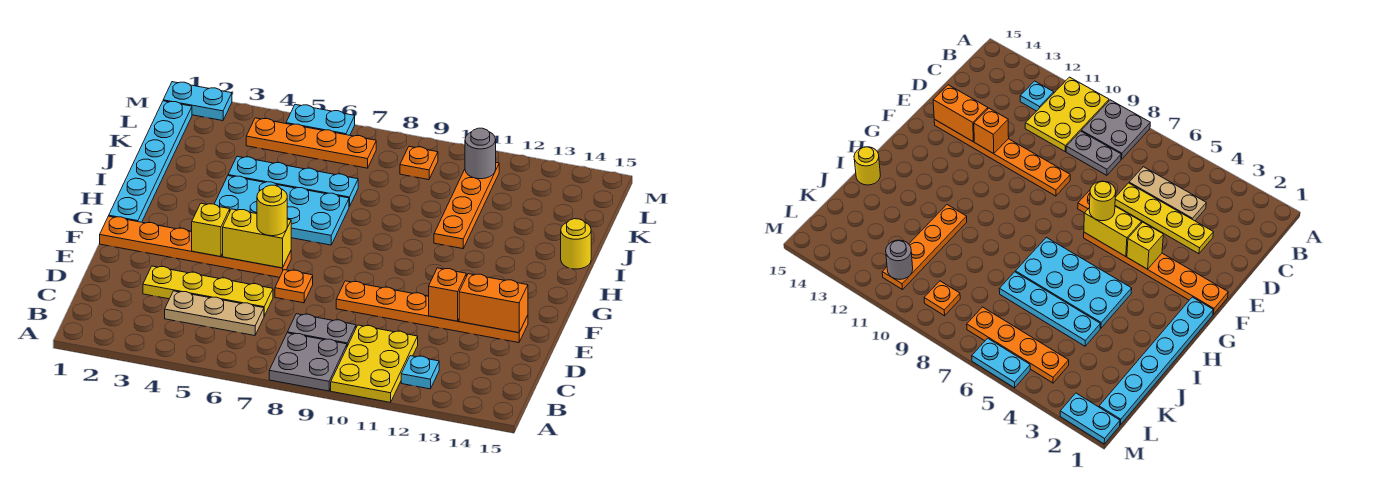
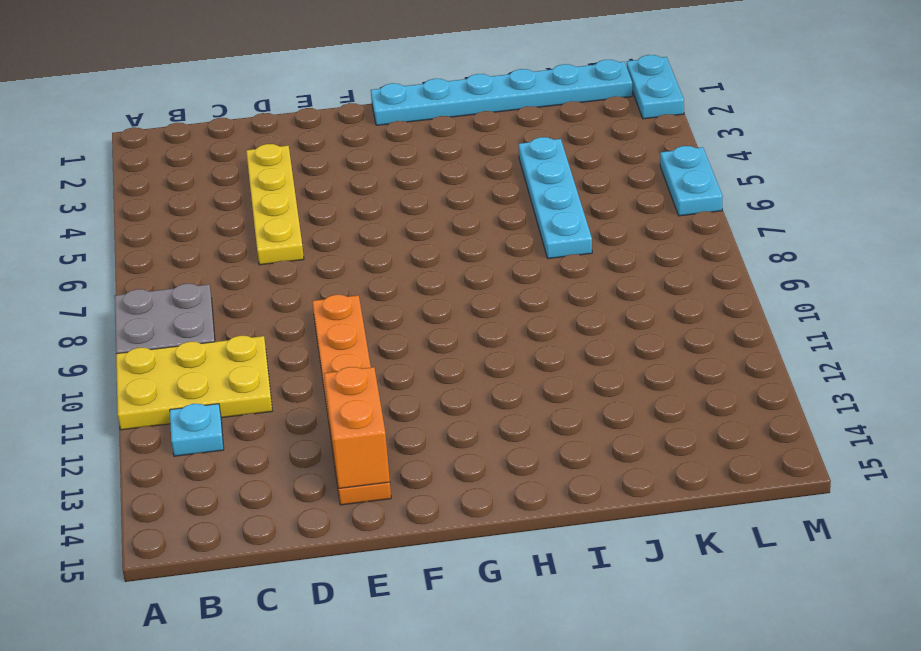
none -> tan plate C4:C6 level 1
none -> grey plate C8:C9 level 1
none -> orange plate E7 level 1

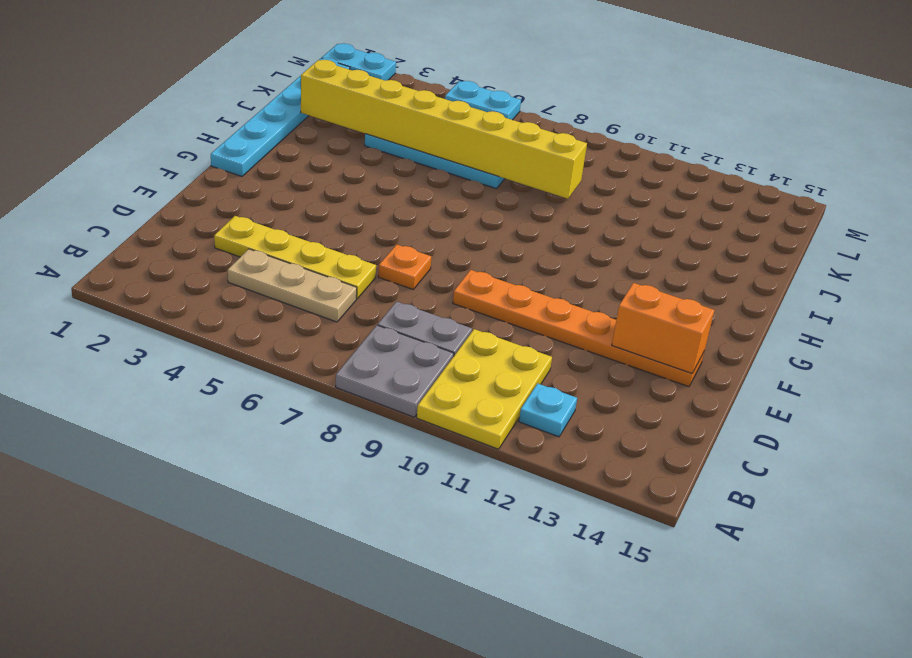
yellow brick J2:J9 level 2 -> none
none -> orange plate F1:F6 level 1
none -> cyan plate H4:I7 level 1
none -> orange plate I11:L11 level 1

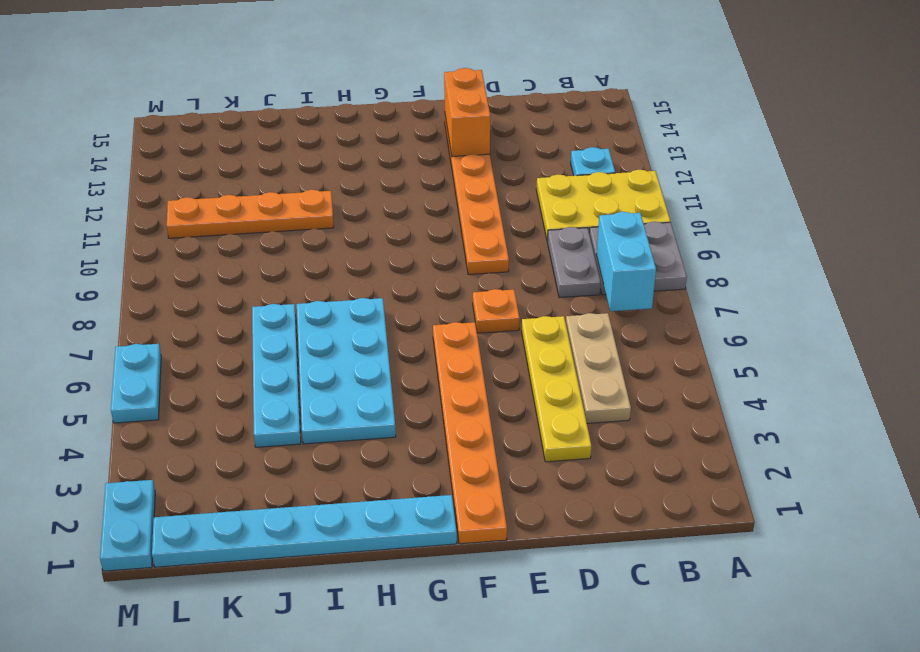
cyan brick B7:B8 level 2 -> none
none -> yellow round brick I15 level 1
none -> orange plate L4:L7 level 1
none -> orange plate L9 level 1

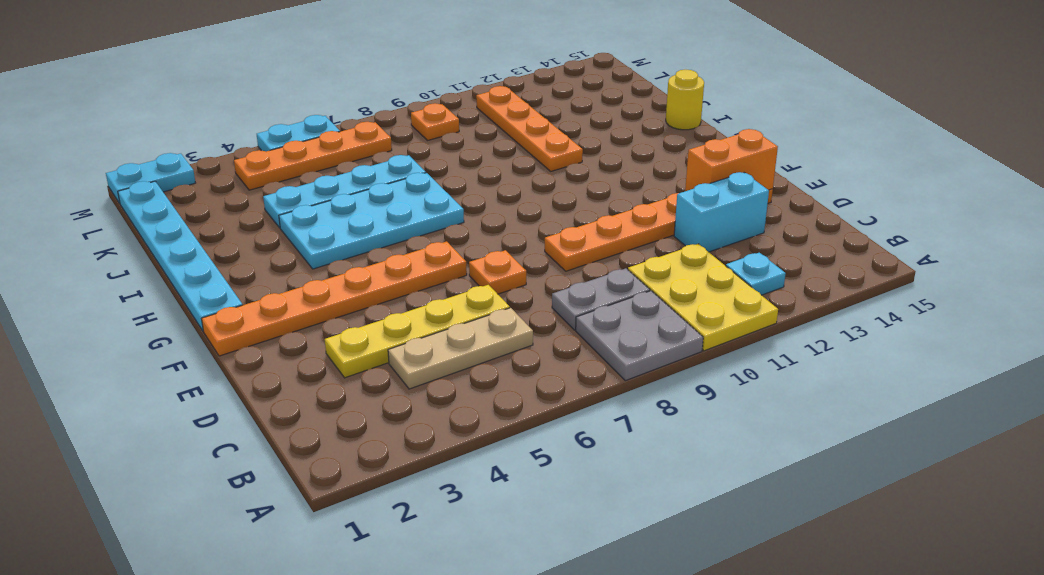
cyan brick D12:D13 level 1 -> none
none -> orange brick E12 level 2
none -> yellow brick F4 level 2
none -> yellow brick F5:F6 level 2

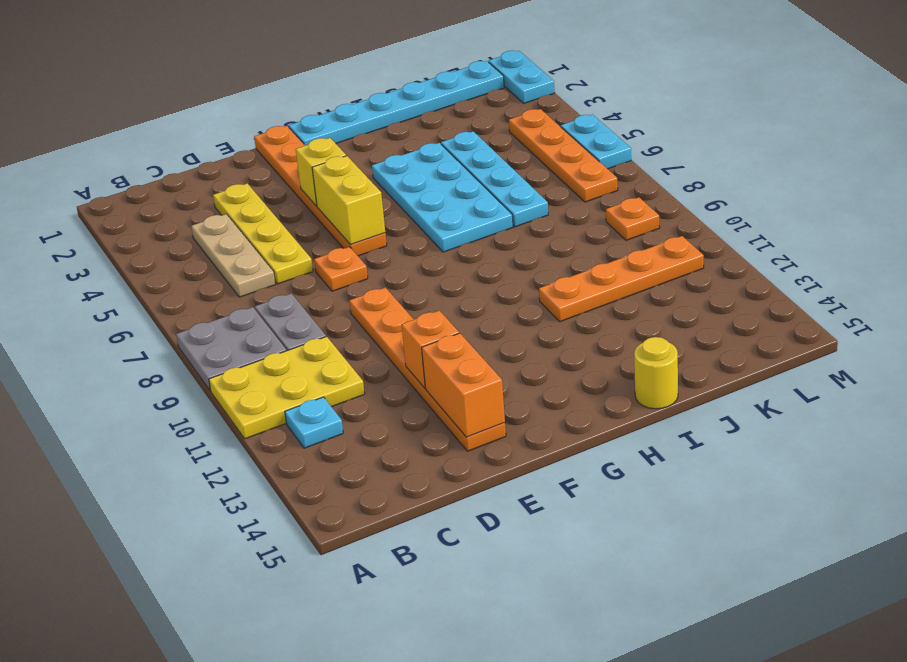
none -> grey round brick L11 level 2
none -> yellow round brick F6 level 3

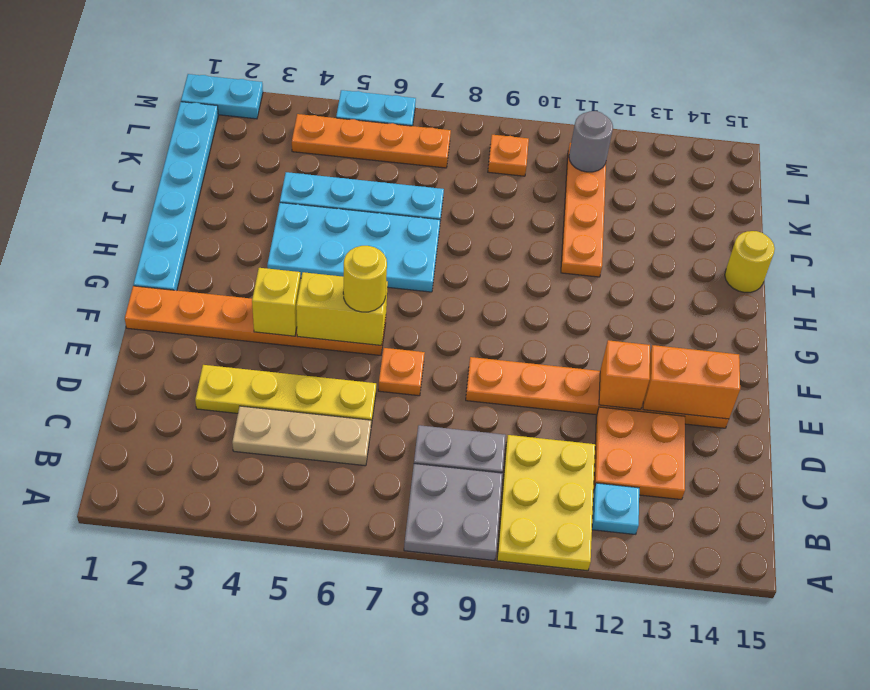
orange plate C12:D13 level 1 -> none

